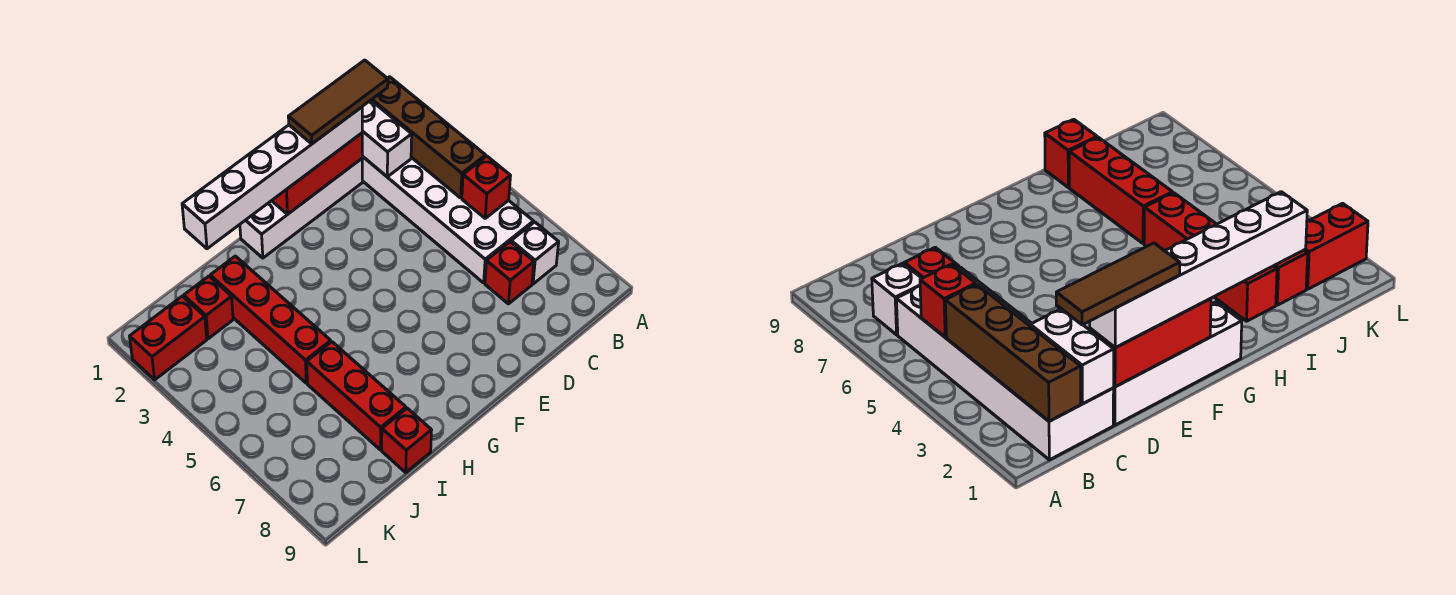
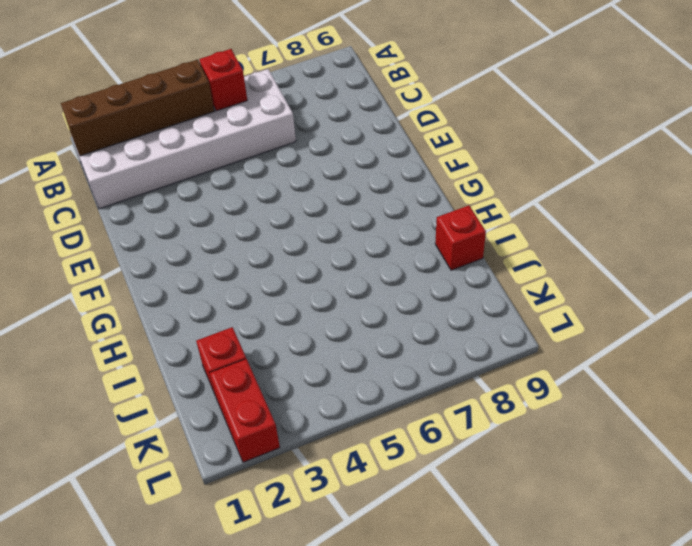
none -> white brick B7 level 1
none -> red brick C7 level 1
none -> white brick D1:G1 level 1

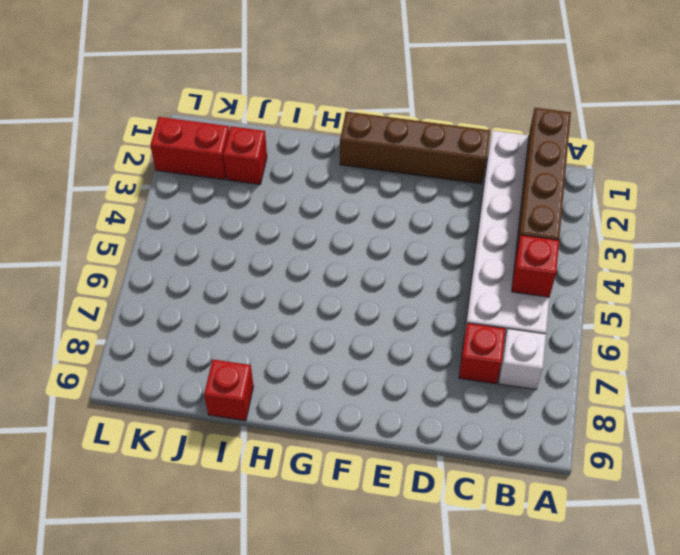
brown brick D1:G1 level 1 -> white brick D1:G1 level 1
none -> red brick I2:I5 level 1
none -> red brick I6:I8 level 1
none -> white brick C1:C2 level 2

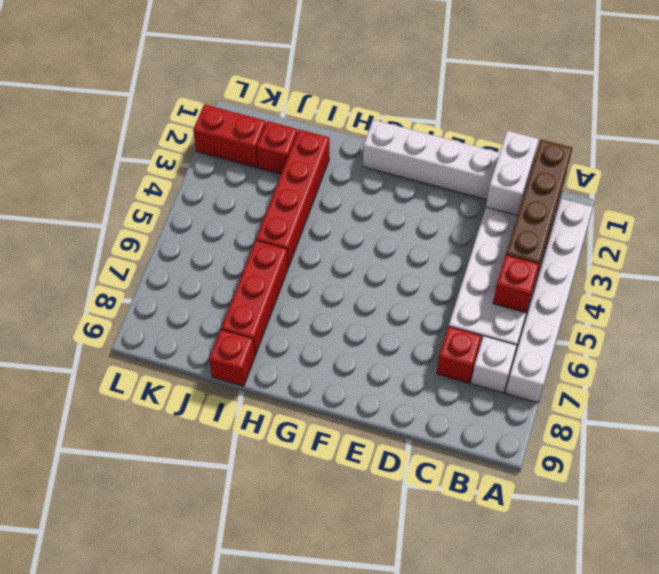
white brick A2:A7 level 1 -> white brick D1:I1 level 3
none -> red brick D1:F1 level 2
none -> brown tile C1:E1 level 4

